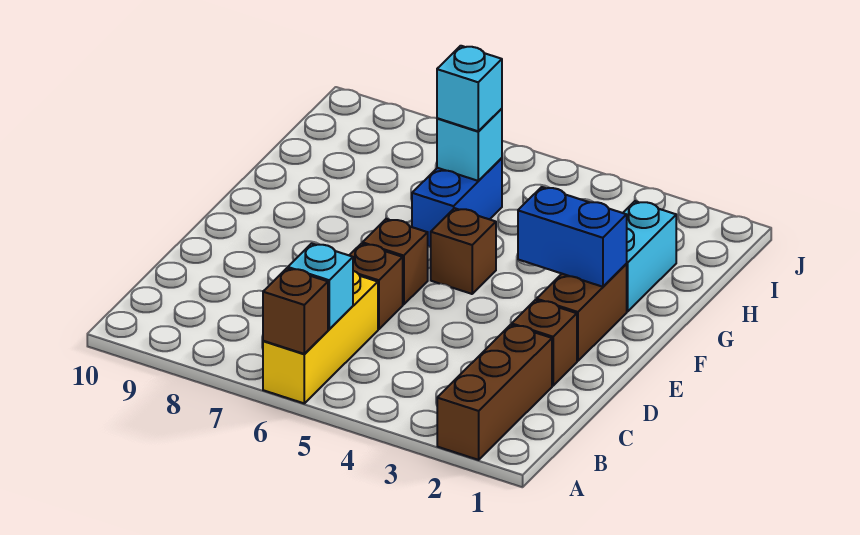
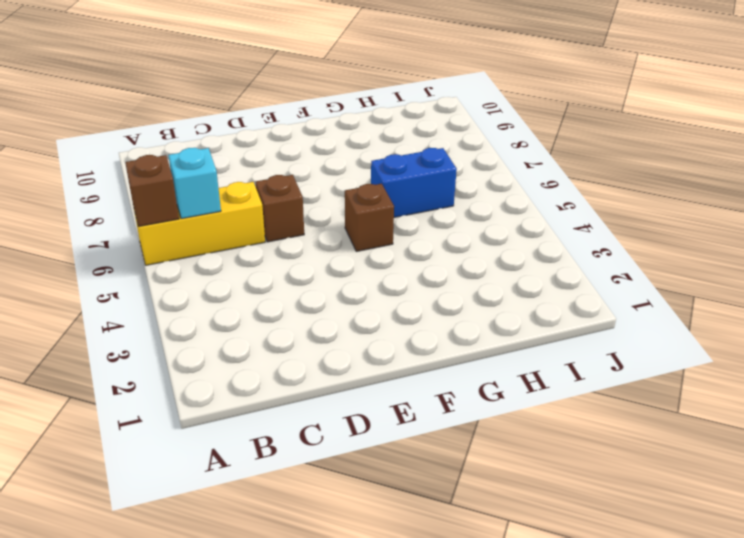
none -> brown brick A2:C2 level 1
none -> brown brick D2 level 1
none -> brown brick E2:F2 level 1

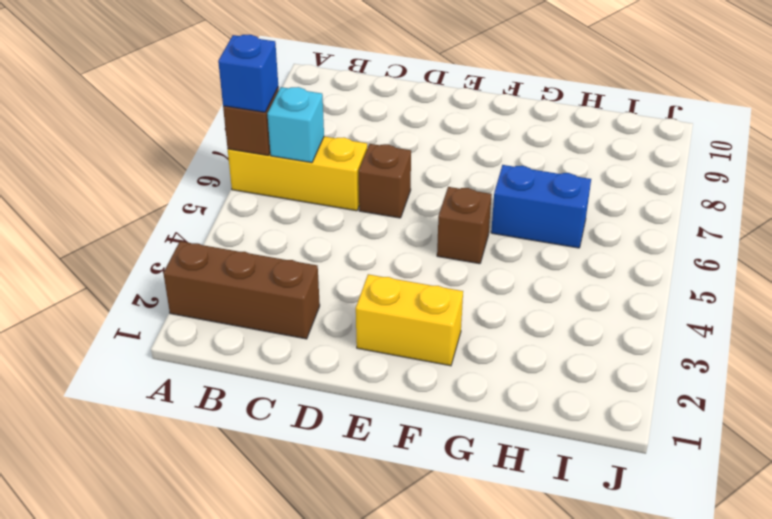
blue brick A6 level 3 -> none
yellow brick E2:F2 level 1 -> brown brick E2:F2 level 1
none -> brown brick D2 level 1
none -> brown brick E6 level 1
none -> cyan brick G2:H2 level 1

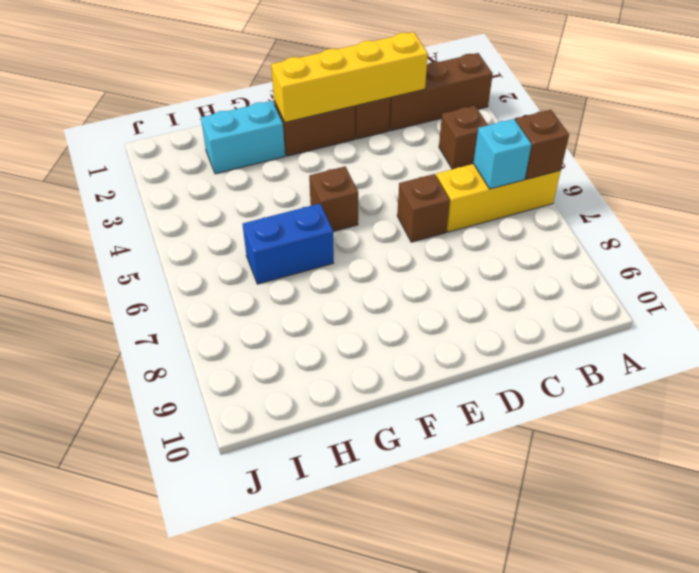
brown brick B4 level 1 -> brown brick E6 level 1
yellow brick C2:F2 level 2 -> blue brick F2:F3 level 2
none -> cyan brick H6 level 2
none -> cyan brick H6 level 3

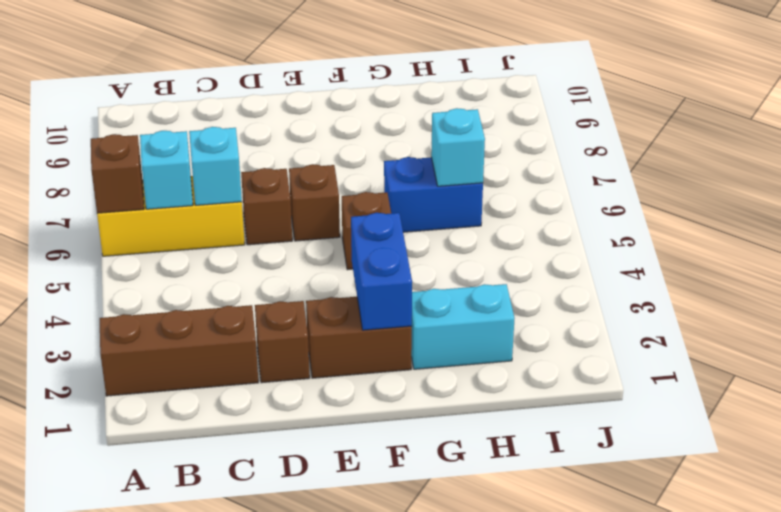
cyan brick C6 level 2 -> cyan brick H6 level 3

